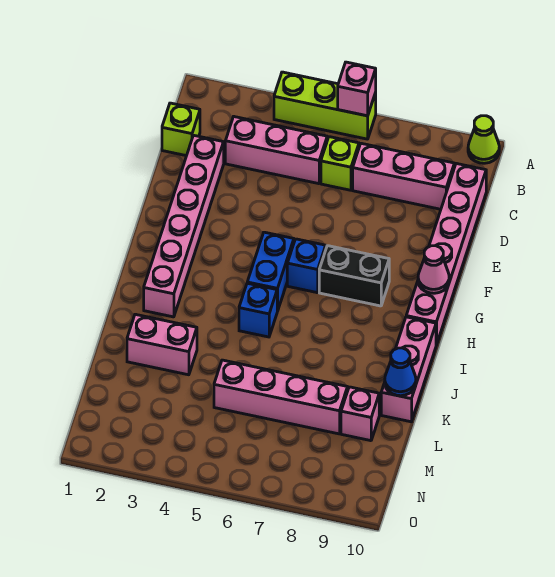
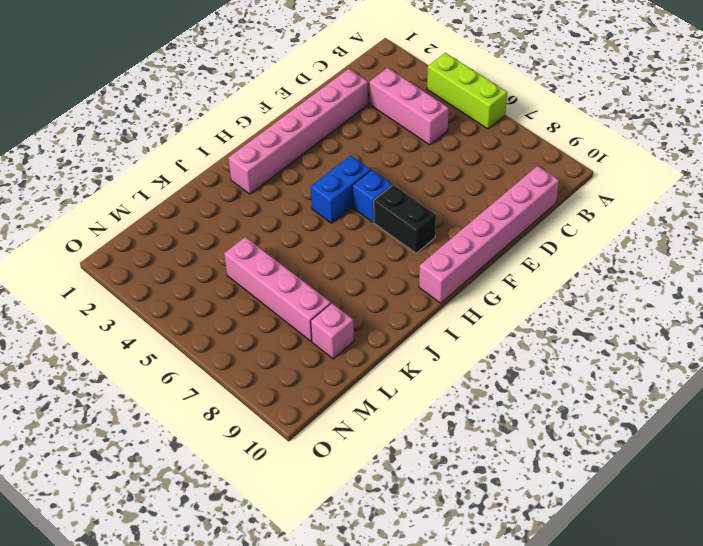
none -> lime cone A10 level 1
none -> lime brick C1 level 1
none -> lime brick C6 level 1

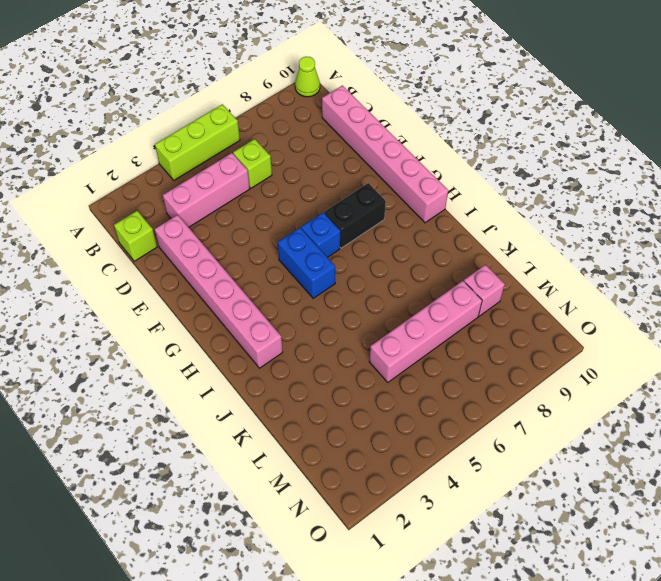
none -> pink brick C7:C9 level 1
none -> blue brick I5 level 1
none -> pink brick I10:K10 level 1

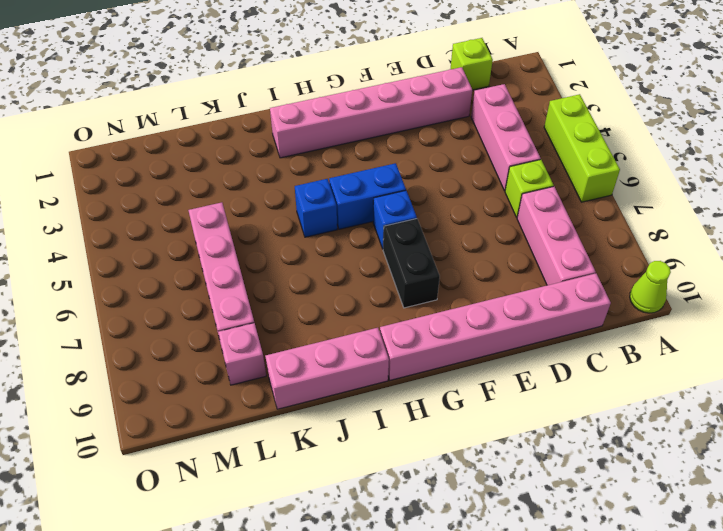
none -> pink brick K2:K3 level 1
none -> pink brick A6 level 2
none -> pink cone G10 level 2

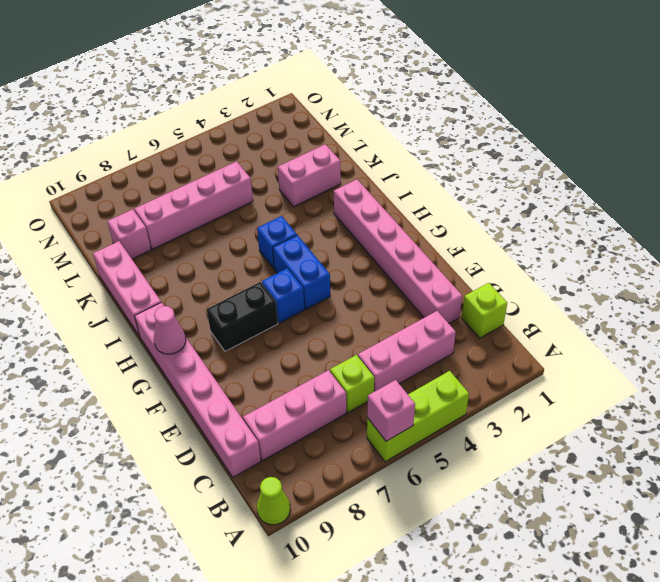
none -> blue cone K10 level 2

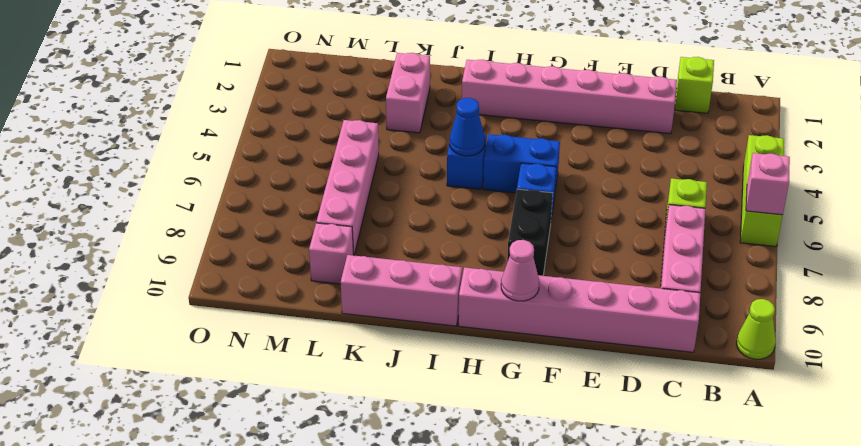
blue cone I5 level 2 -> blue cone K10 level 2
none -> pink brick C3:C5 level 1

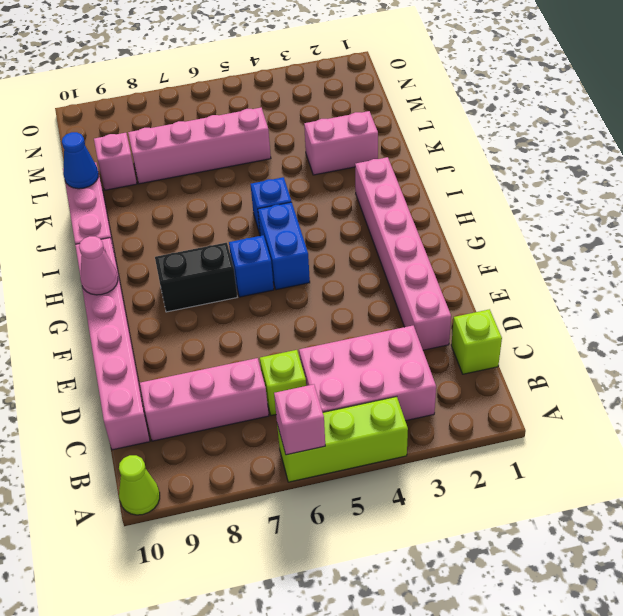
pink brick B3:C5 level 1 -> pink brick C3:C5 level 1

